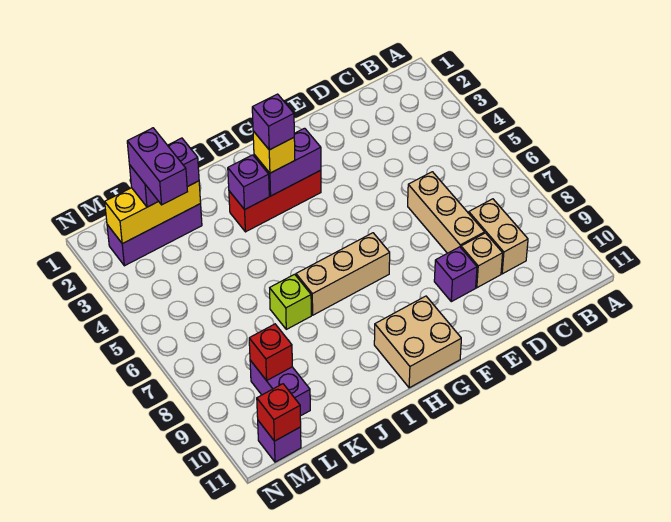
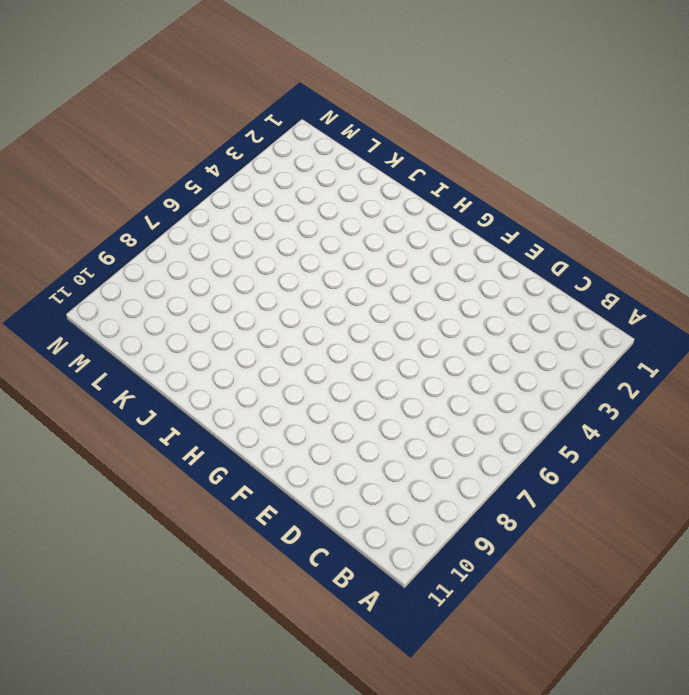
none -> tan brick C8:C9 level 1
none -> tan brick D6:D8 level 1
none -> tan brick D9 level 1

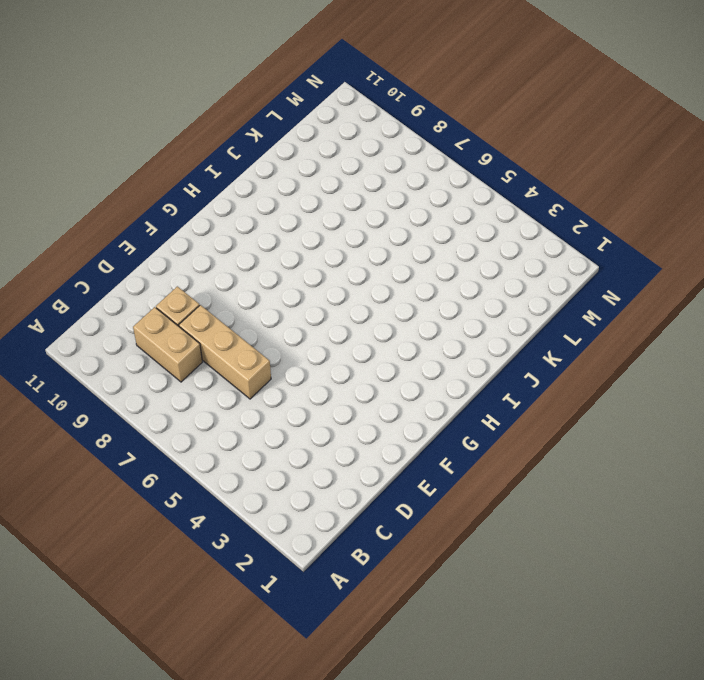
none -> purple brick E9 level 1
none -> red brick G3:I3 level 1
none -> tan brick G7:I7 level 1

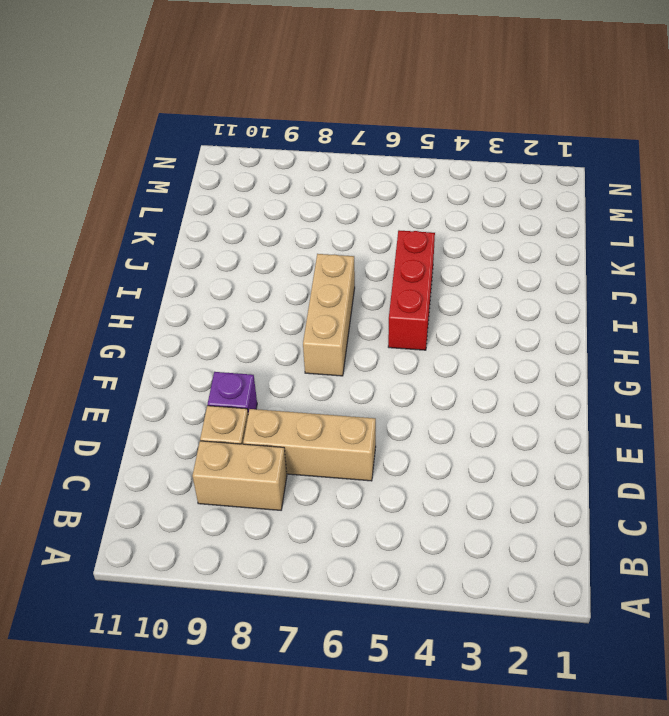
red brick H5:J5 level 1 -> red brick G3:I3 level 1
none -> tan brick G10:H11 level 1
none -> lime brick J7 level 1
none -> purple brick K2:M2 level 1

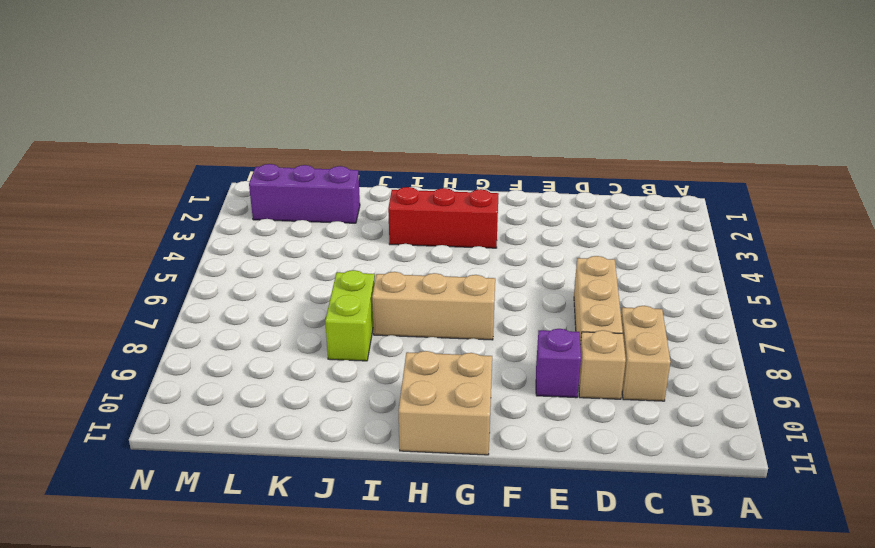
lime brick J7:J8 level 1 -> lime brick J7 level 1
none -> purple brick L9:L10 level 1
none -> purple brick M11 level 1
none -> purple brick G3:H3 level 2

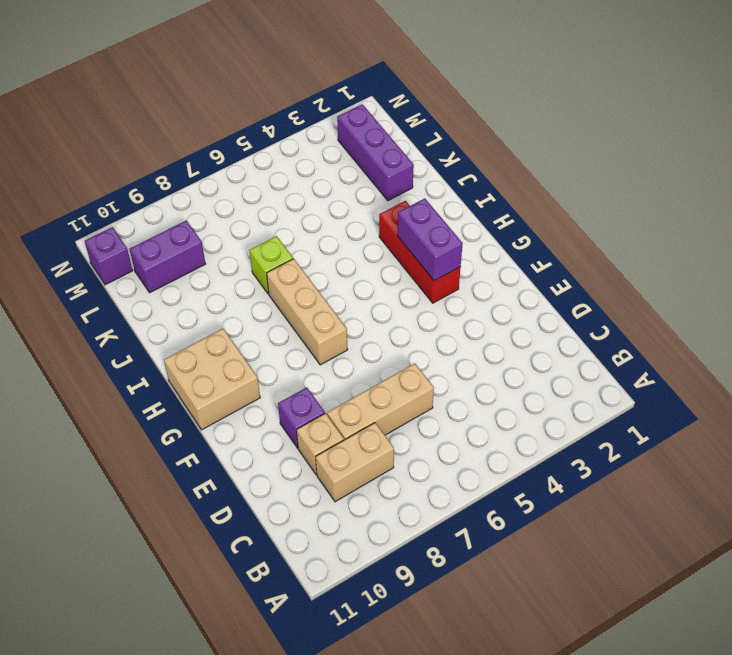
none -> purple brick I3 level 2
none -> yellow brick K2:M2 level 2
none -> red brick L9 level 2

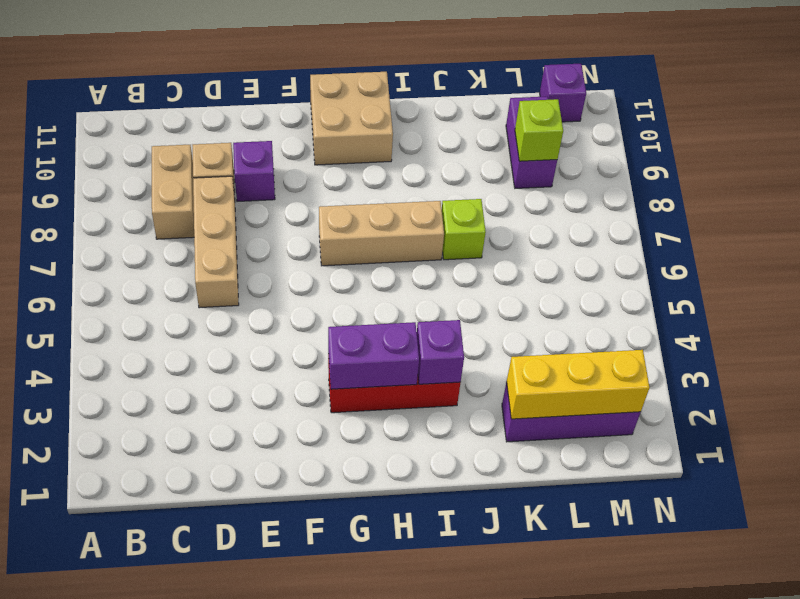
lime brick L9 level 2 -> red brick L9 level 2
none -> red brick M11 level 2
none -> yellow brick H3 level 3
none -> purple brick K2:L2 level 3

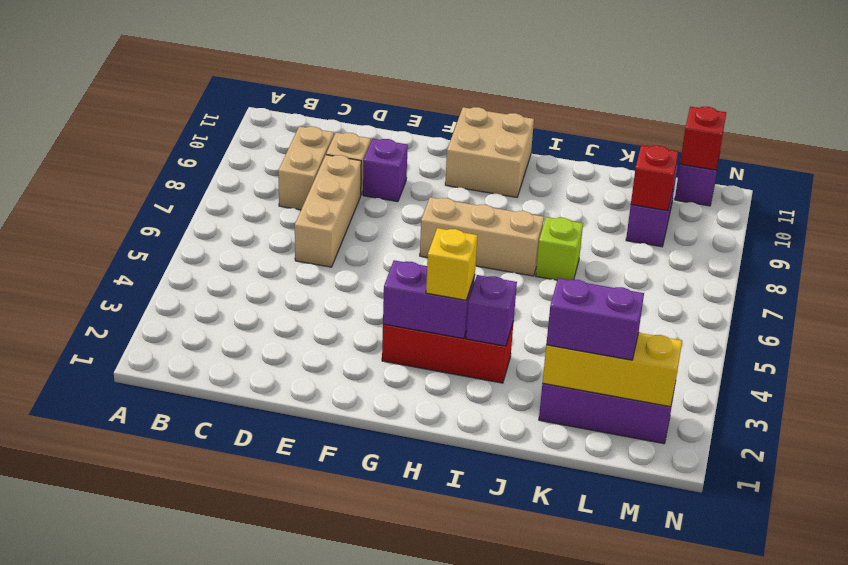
none -> purple brick H3 level 4
none -> purple brick L2:L3 level 4

